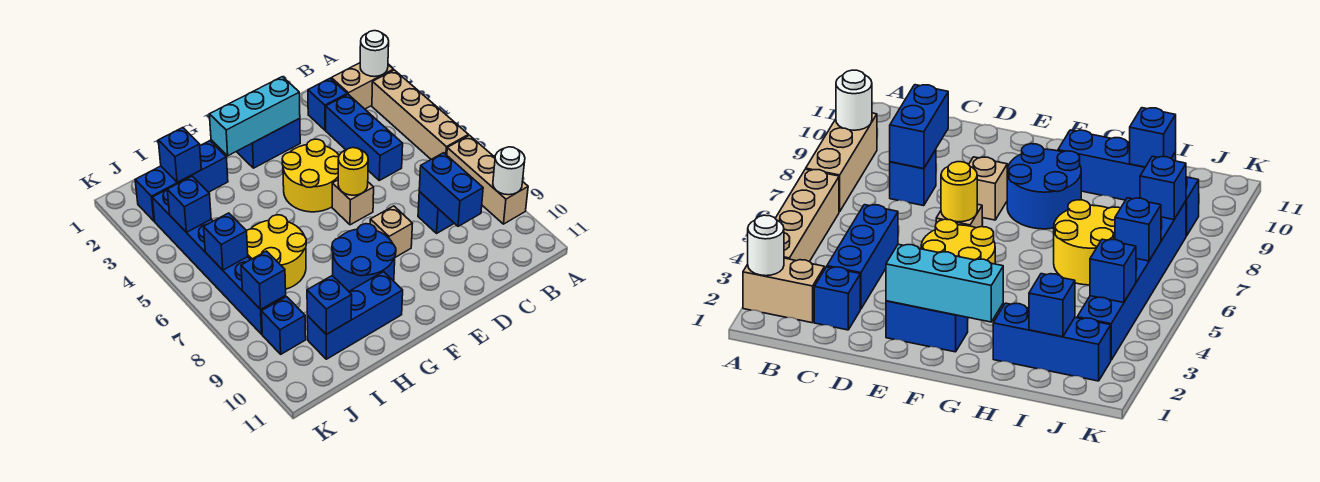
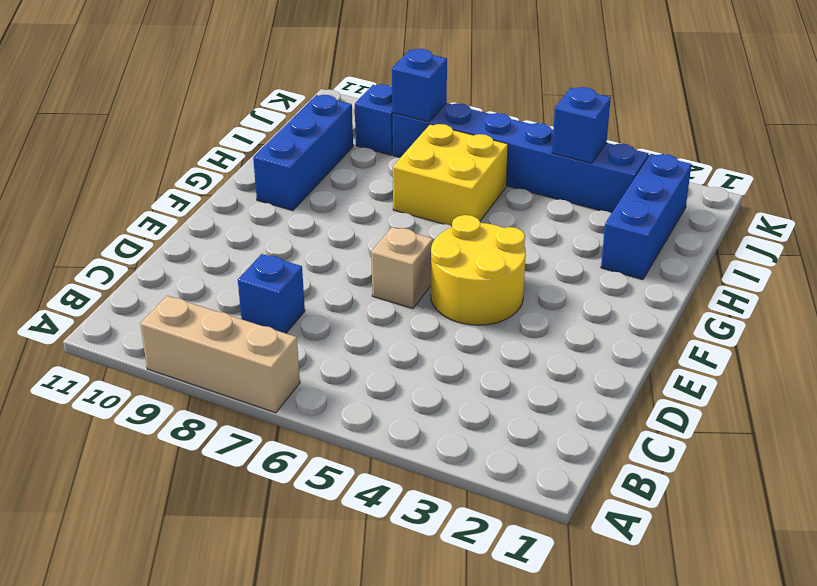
yellow brick H6:I7 level 1 -> yellow round brick H6:I7 level 1
none -> tan brick A2:B2 level 1
none -> tan brick A3:A6 level 1
none -> blue brick C2 level 1

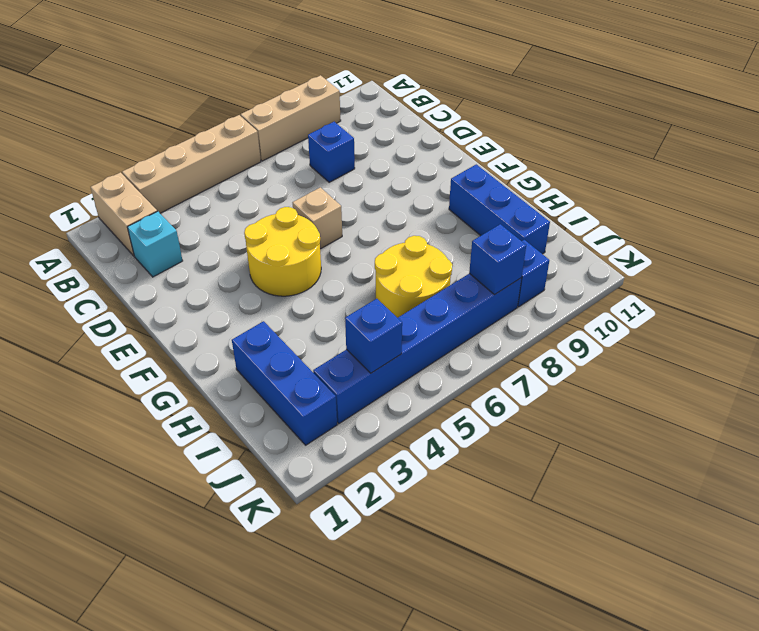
cyan brick C2 level 1 -> blue brick C2 level 1
none -> blue brick C3:C5 level 1
none -> blue brick E2:F2 level 1
none -> tan brick E8 level 1

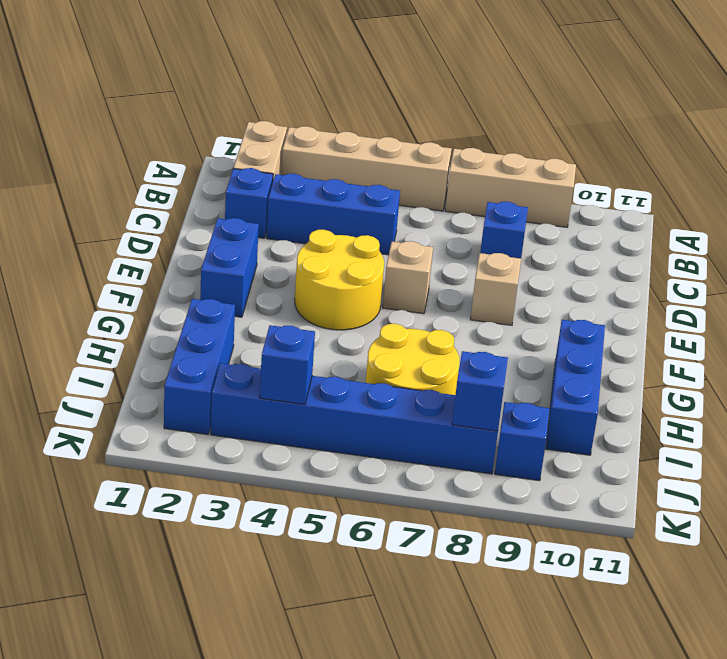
none -> blue round brick F8:G9 level 1
none -> white round brick A2 level 2
none -> white round brick A9 level 2

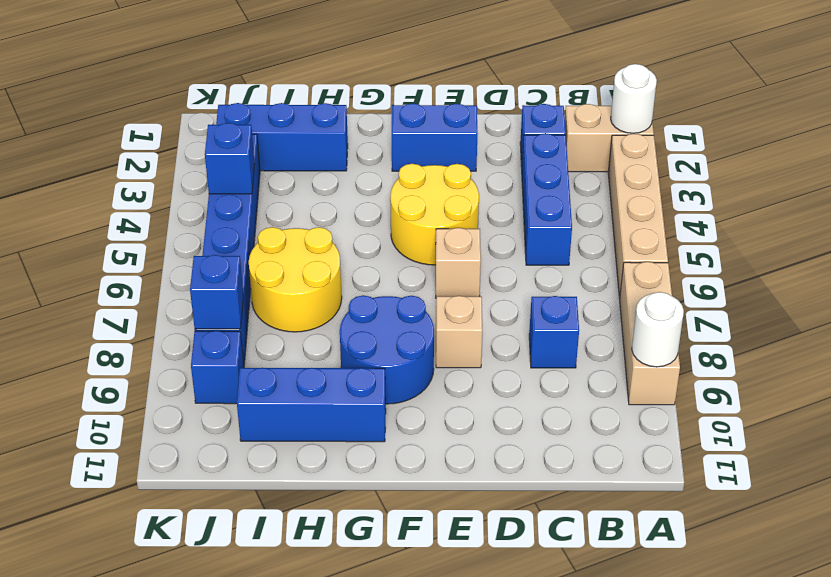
none -> blue brick C8:C9 level 2
none -> cyan brick E2:G2 level 2
none -> yellow round brick E6 level 2

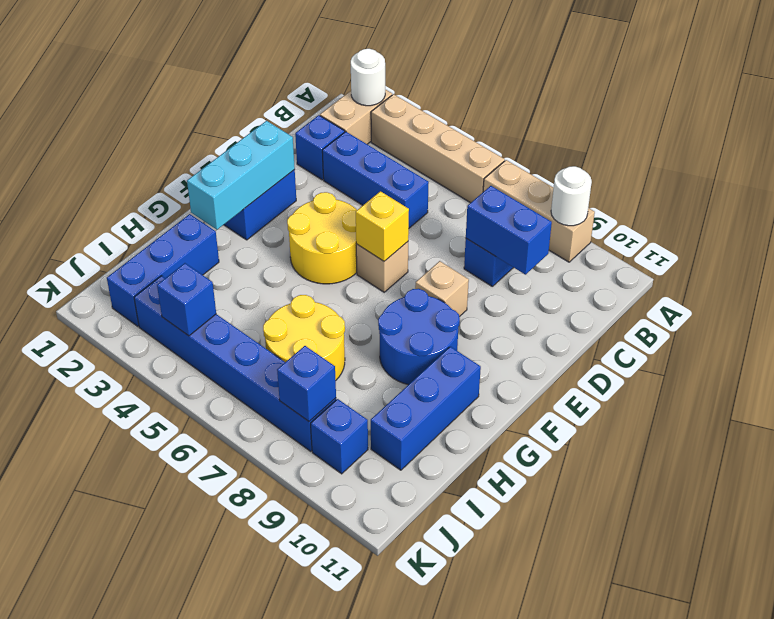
yellow brick E6 level 2 -> yellow round brick E6 level 2
none -> blue brick I2 level 2
none -> blue brick I10 level 2
none -> blue brick J6 level 2

